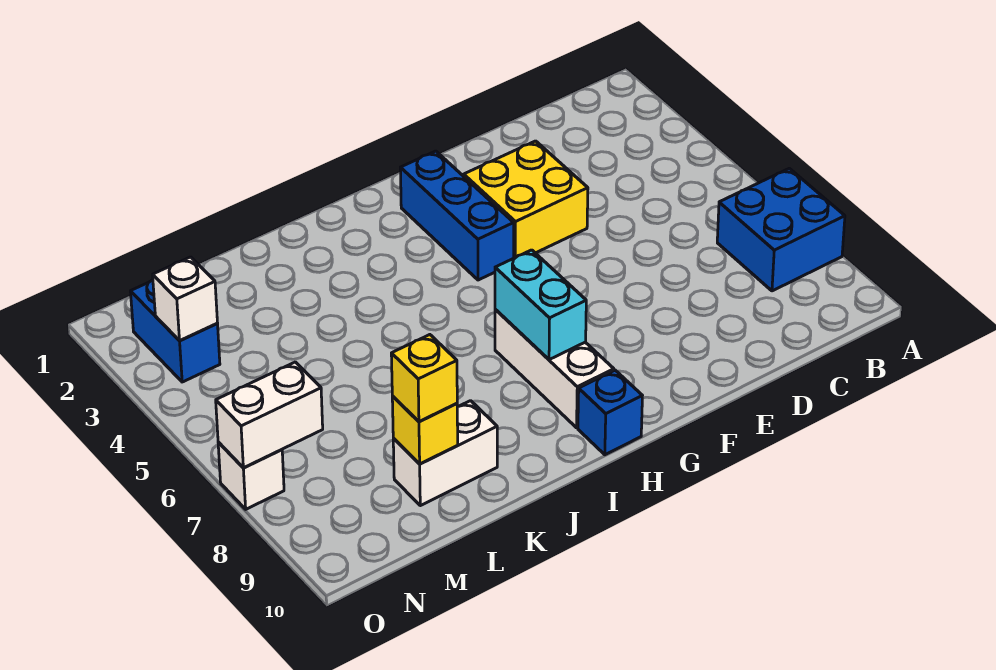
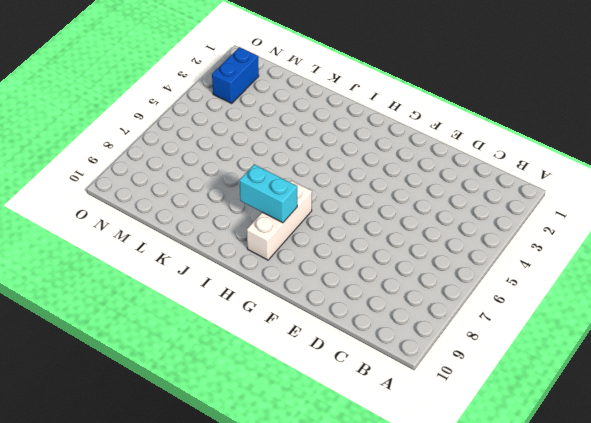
cyan brick H8:I8 level 2 -> cyan brick H7:H8 level 2
none -> blue brick A7:B8 level 1
none -> yellow brick E3:F4 level 1
none -> blue brick G2:G4 level 1

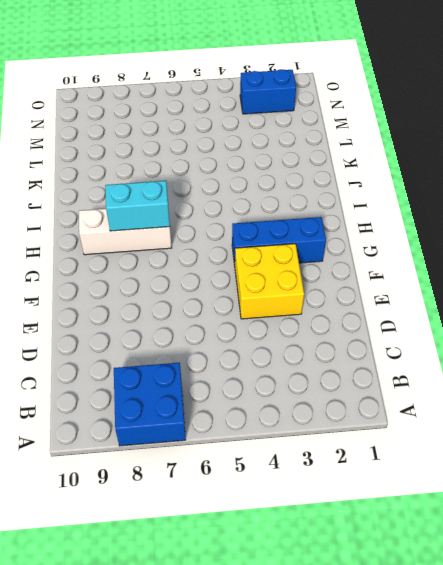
none -> blue brick H10 level 1
none -> white brick K9:L9 level 1
none -> white brick O7 level 1

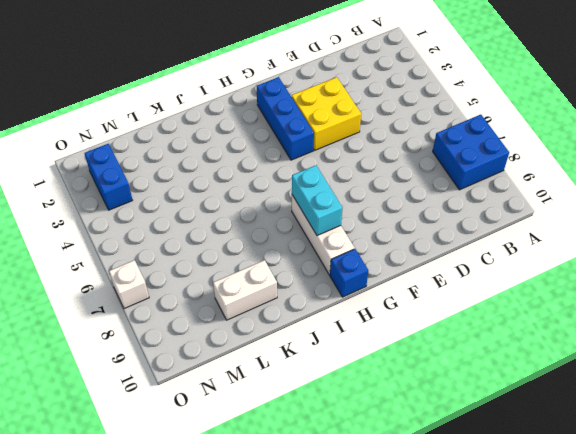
none -> yellow brick L9 level 2
none -> white brick N3 level 2
none -> white brick N7:O7 level 2

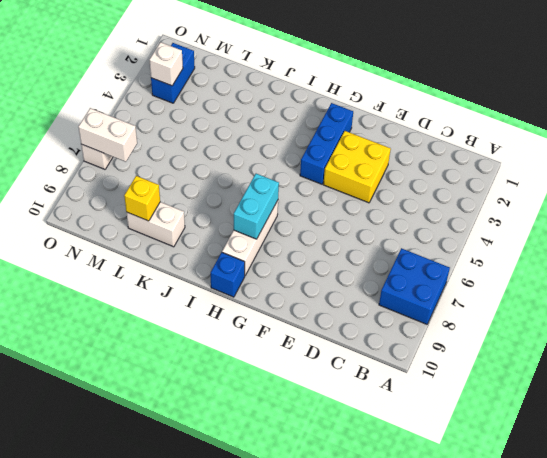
none -> yellow brick L9 level 3

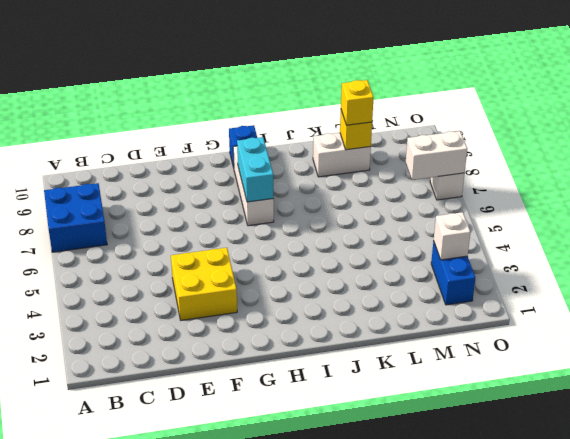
none -> blue brick G2:G4 level 1

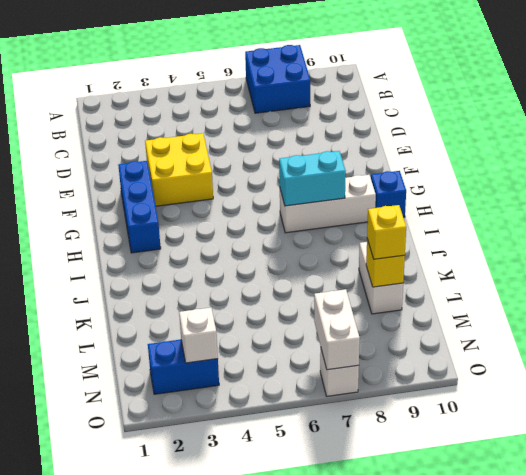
blue brick F2:H2 level 1 -> blue brick G2:G4 level 1

